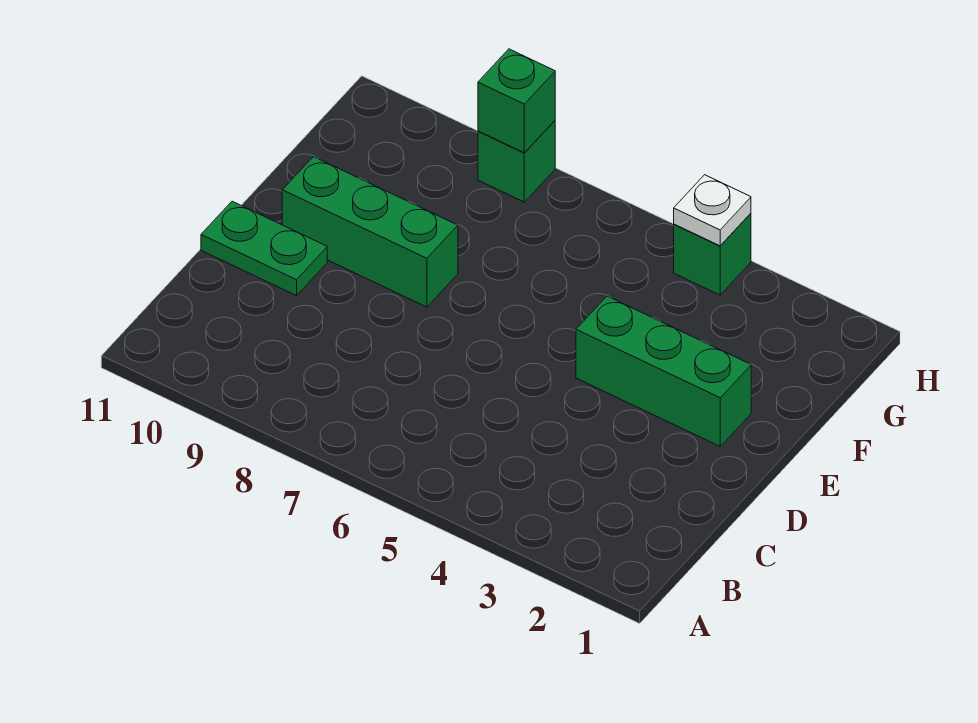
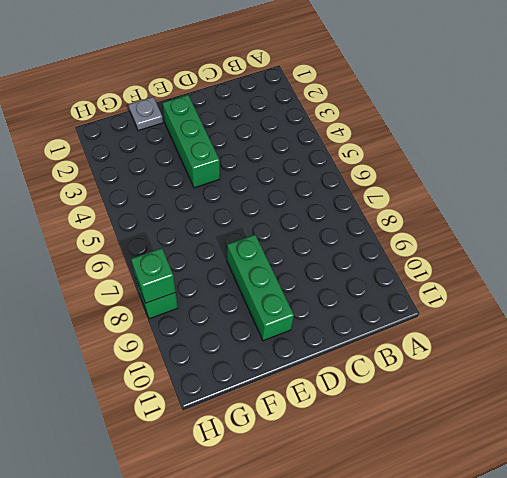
grey plate F1 level 1 -> none
none -> green plate D10:D11 level 1
none -> green brick H4 level 1

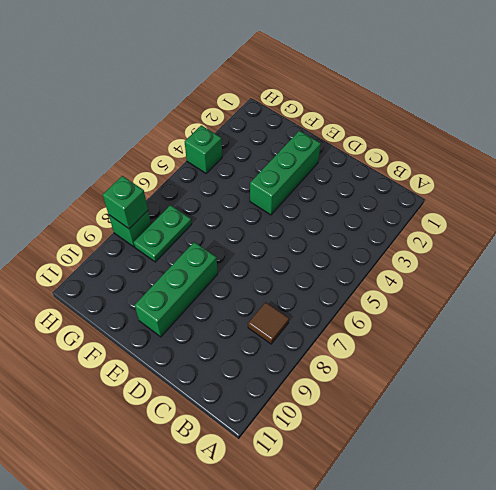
brown tile B8 level 1 -> none
green plate G7:G8 level 1 -> green plate D10:D11 level 1
none -> white plate H4 level 2

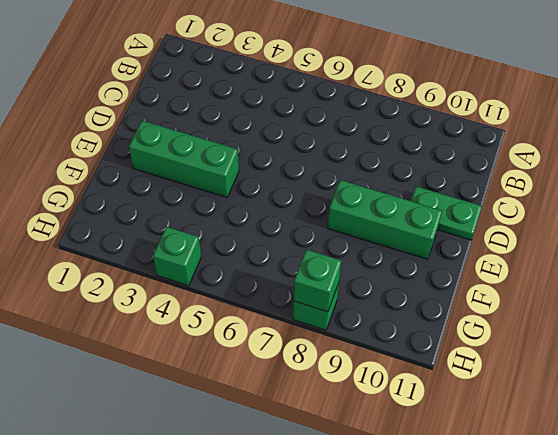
none -> white plate H4 level 2

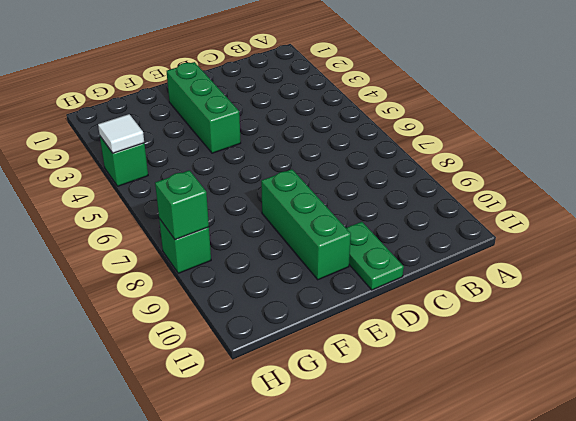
white tile H4 level 2 -> white plate H4 level 2

